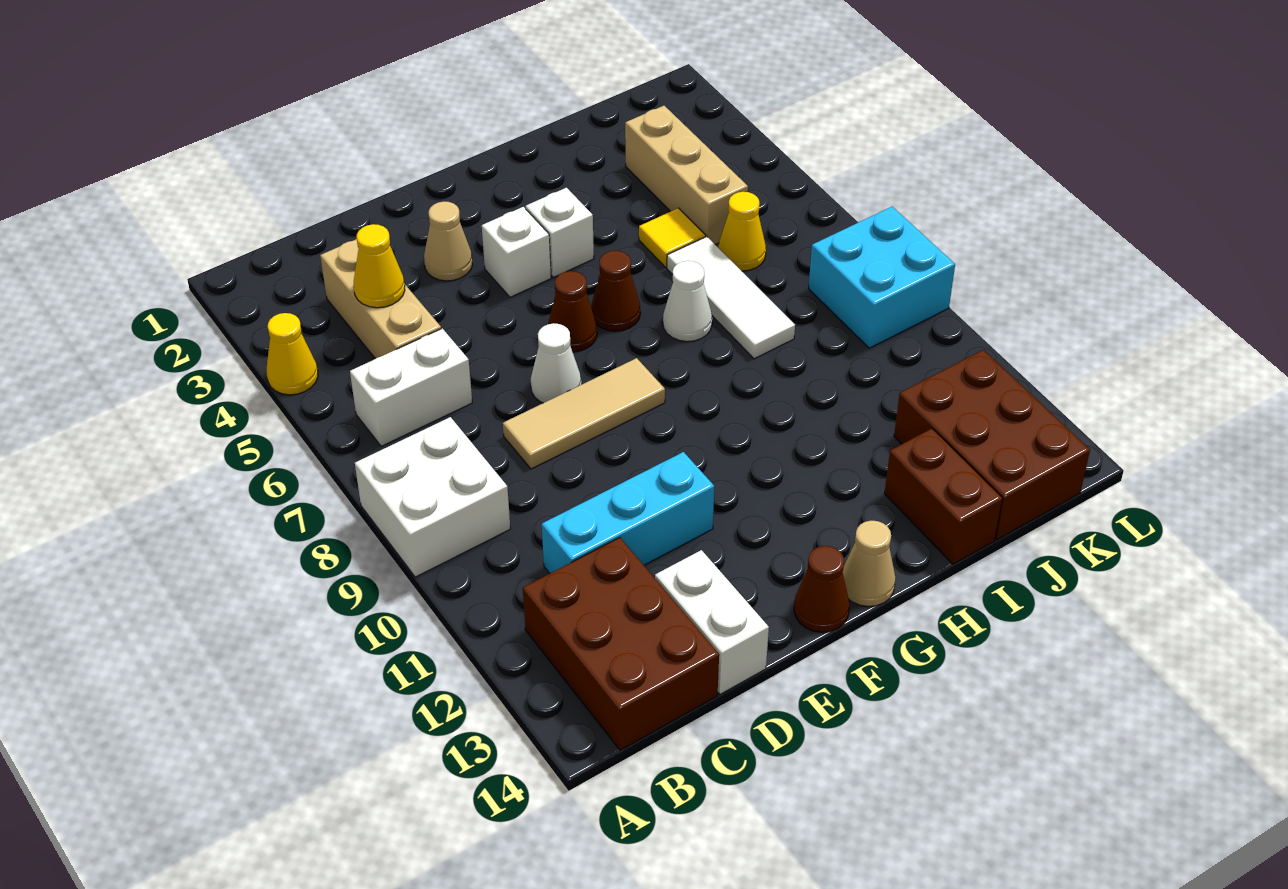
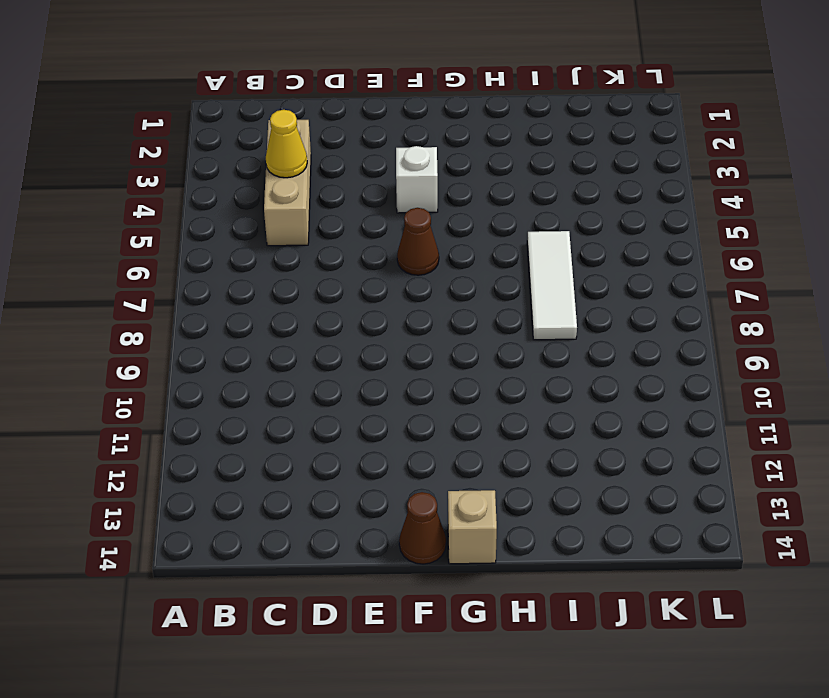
tan brick G14 level 1 -> tan cone G14 level 1
none -> yellow cone A4 level 1
none -> white brick A8:B9 level 1
none -> white brick B6:C6 level 1

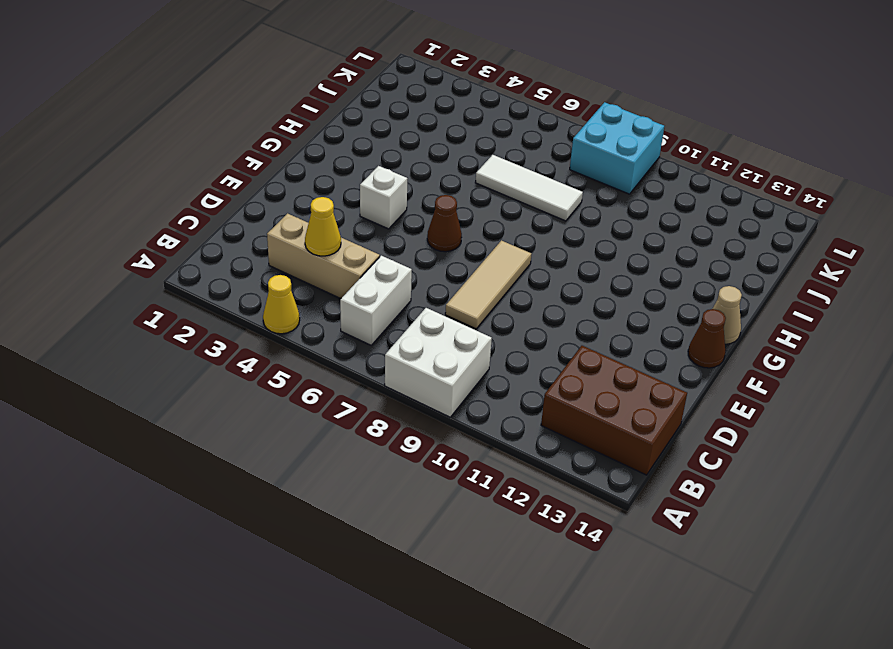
none -> cyan brick C11:E11 level 1
none -> white brick D13:D14 level 1
none -> tan cone E3 level 1

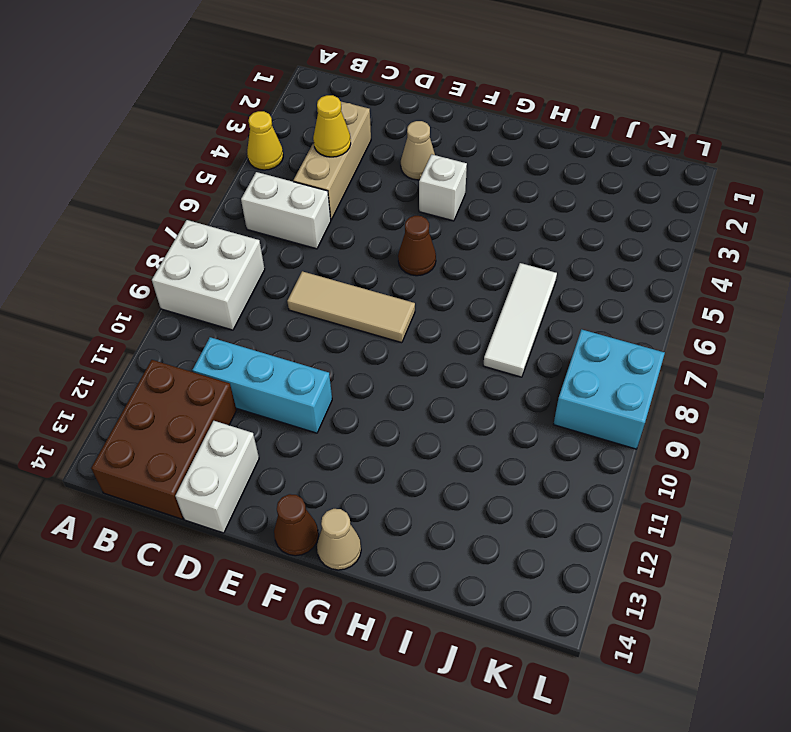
none -> white cone E7 level 1
none -> white brick G4 level 1
none -> brown cone G6 level 1

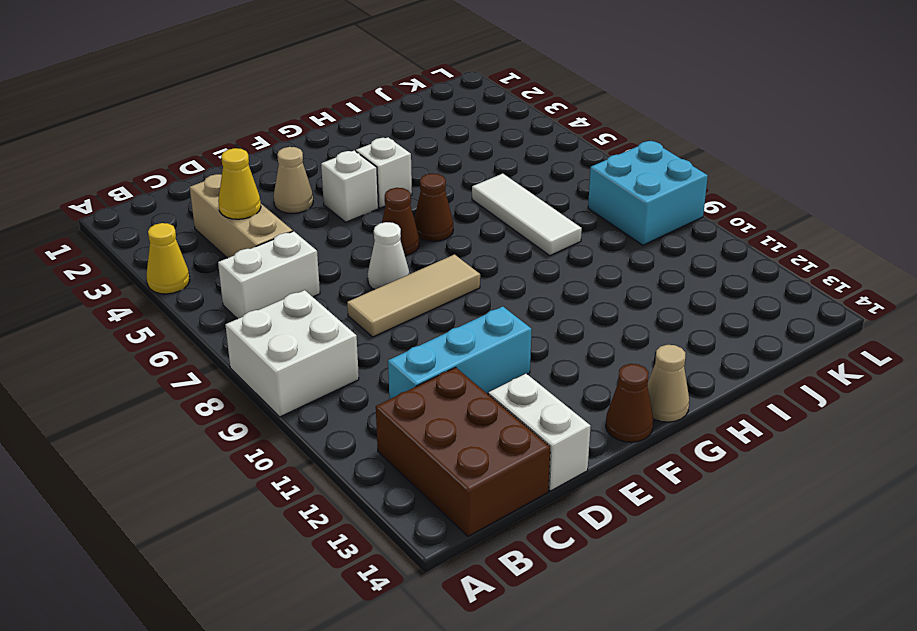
none -> white cone H7 level 1
none -> yellow tile I5 level 1
none -> brown brick I13:I14 level 1

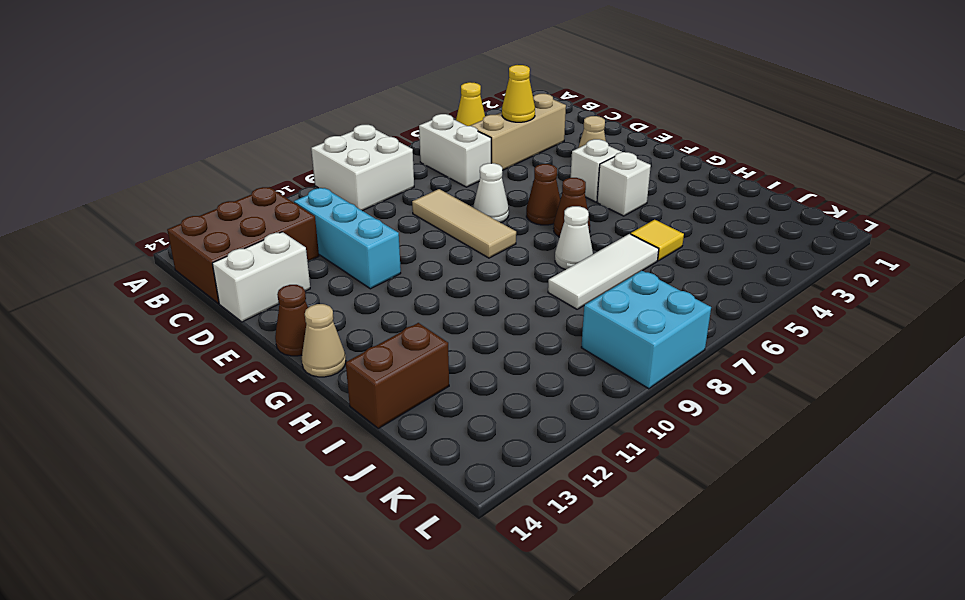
none -> tan brick J3:J5 level 1
none -> yellow cone J6 level 1
none -> brown brick J12:K14 level 1

